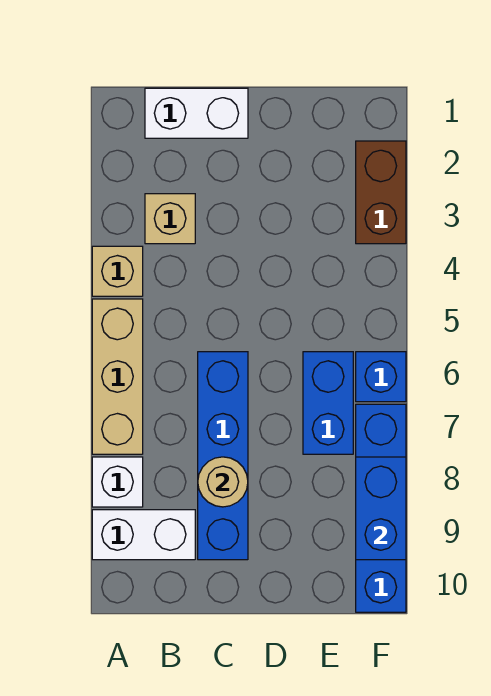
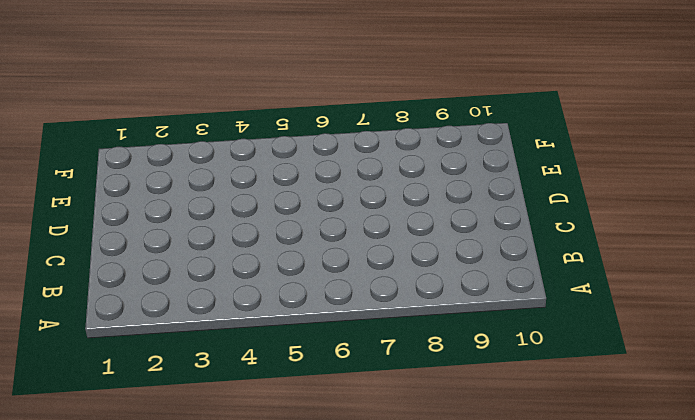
none -> tan brick A4 level 1
none -> tan brick A5:A7 level 1
none -> white brick A8 level 1

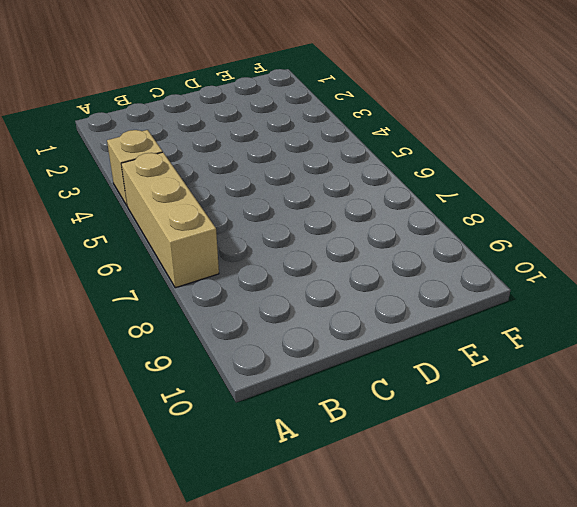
none -> white brick A8 level 1
none -> white brick A9:B9 level 1
none -> white brick B1:C1 level 1

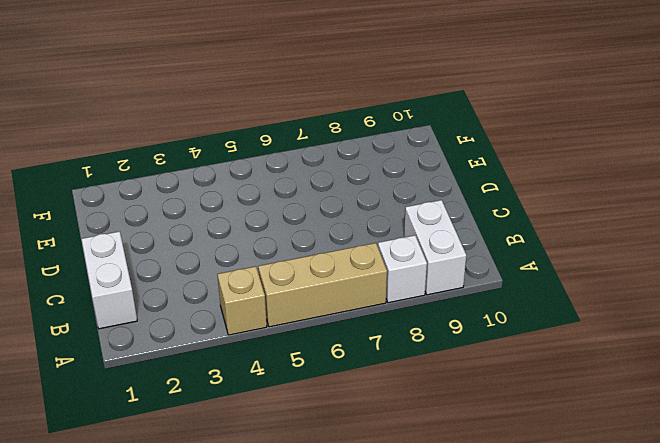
none -> tan brick B3 level 1
none -> blue brick C6:C9 level 1
none -> blue brick E6:E7 level 1

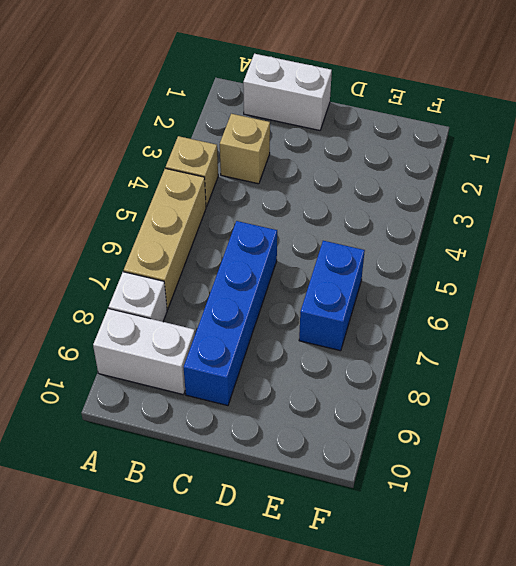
none -> brown brick F2:F3 level 1
none -> blue brick F6 level 1
none -> blue brick F7:F10 level 1

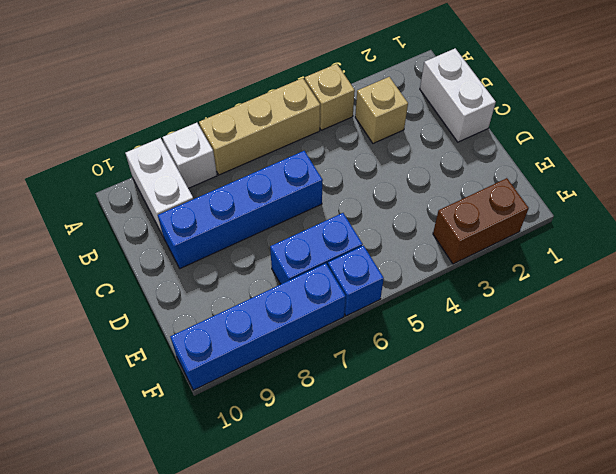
none -> tan round brick C8 level 2
none -> blue brick F8:F9 level 2

